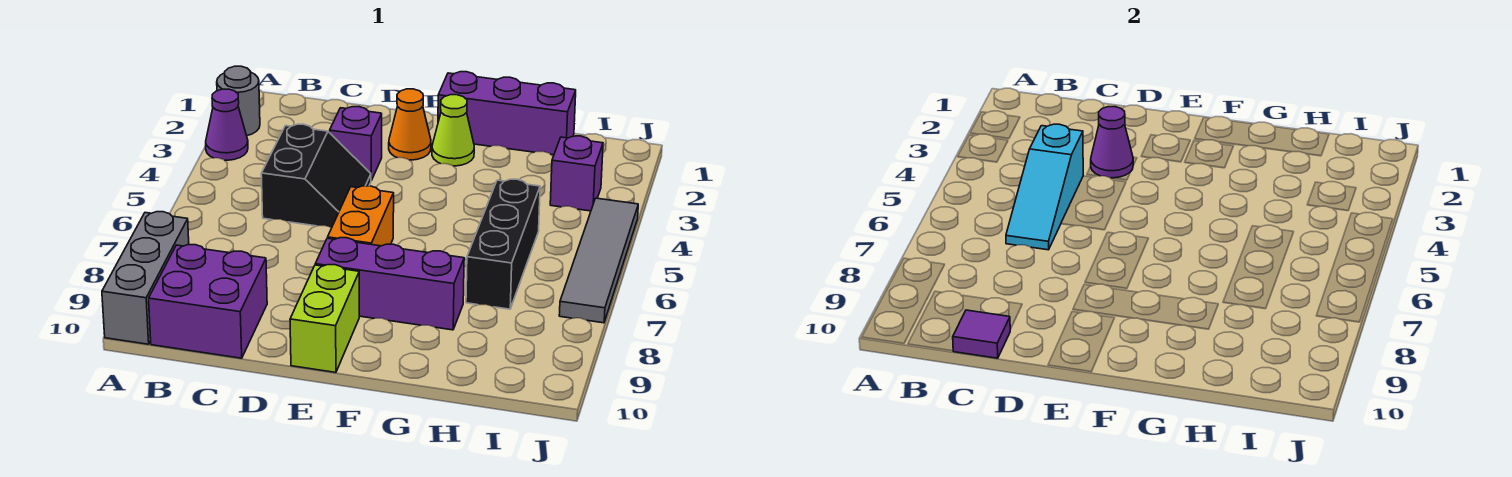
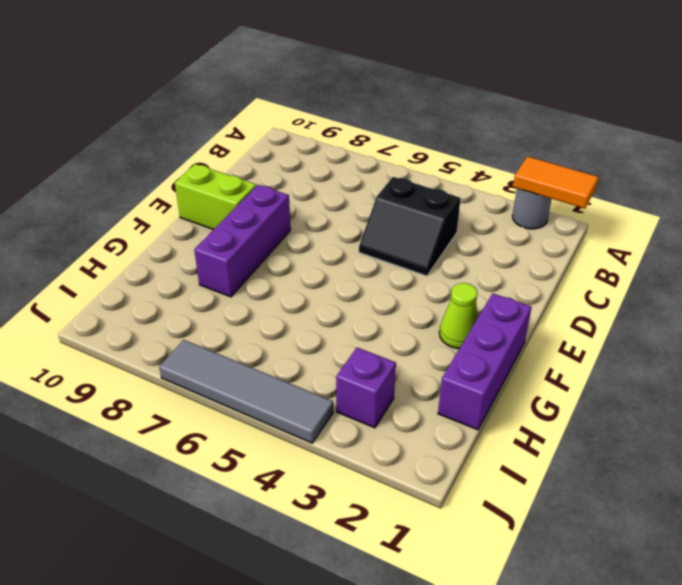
orange tile A1:A2 level 2 -> none
none -> purple cone A3 level 1
none -> grey brick A8:A10 level 1
none -> purple brick B9:C10 level 1

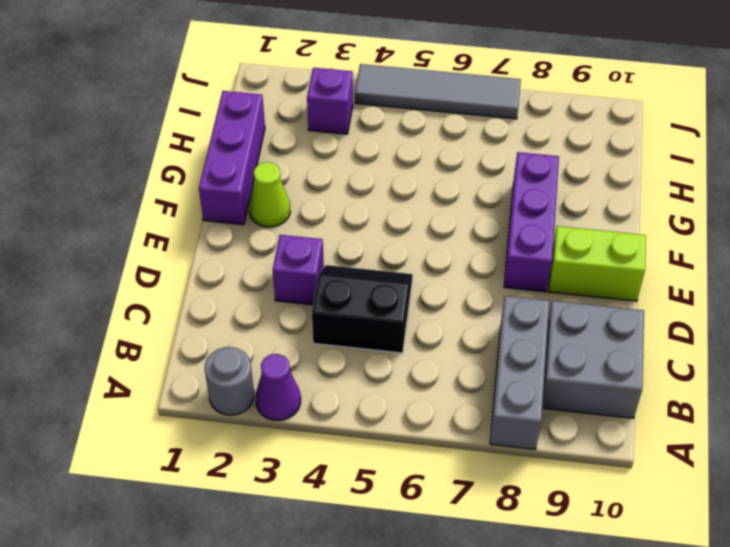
grey brick A8:C8 level 1 -> grey brick A8:A10 level 1
grey brick B9:C10 level 1 -> purple brick B9:C10 level 1
none -> orange cone E2 level 1
none -> orange brick E6:E7 level 1
none -> black brick H5:H7 level 1

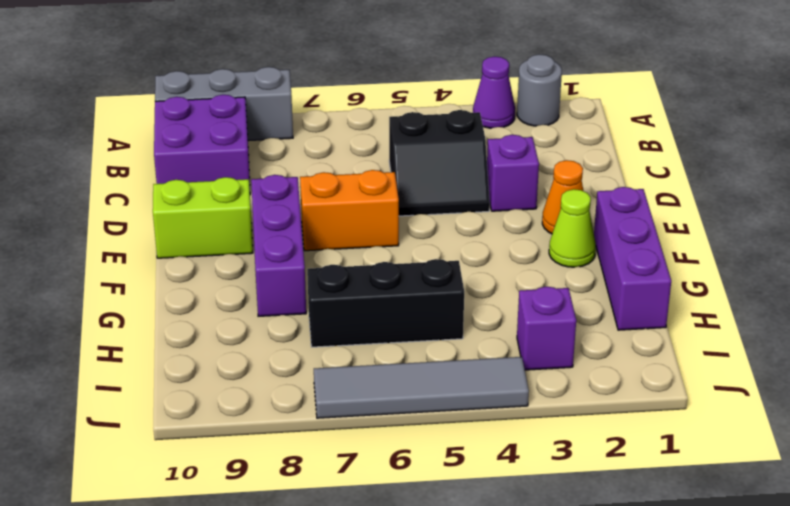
none -> cyan slope C4:C6 level 2 top 4
none -> purple tile C10 level 2
none -> purple cone D3 level 2

